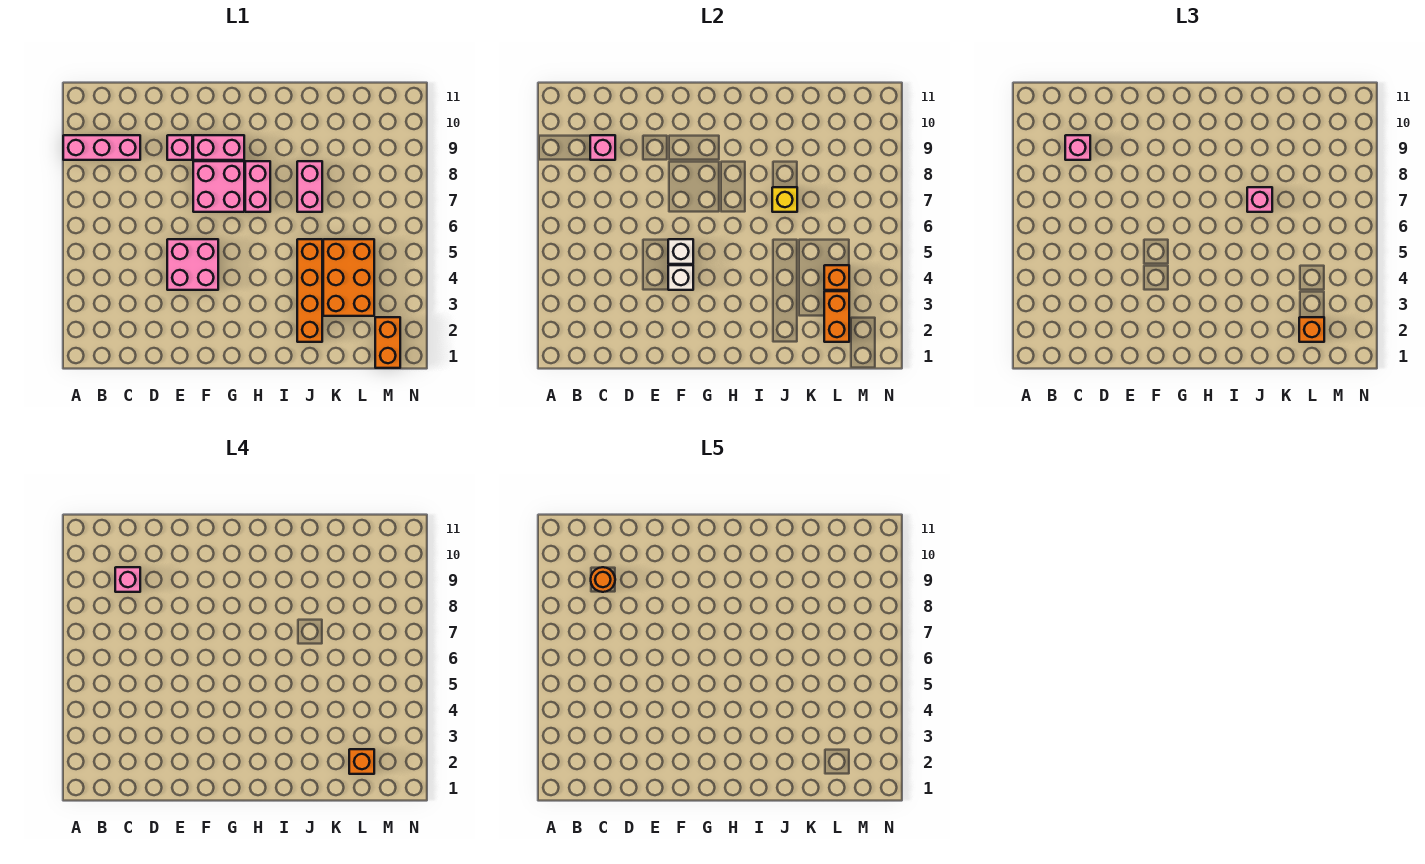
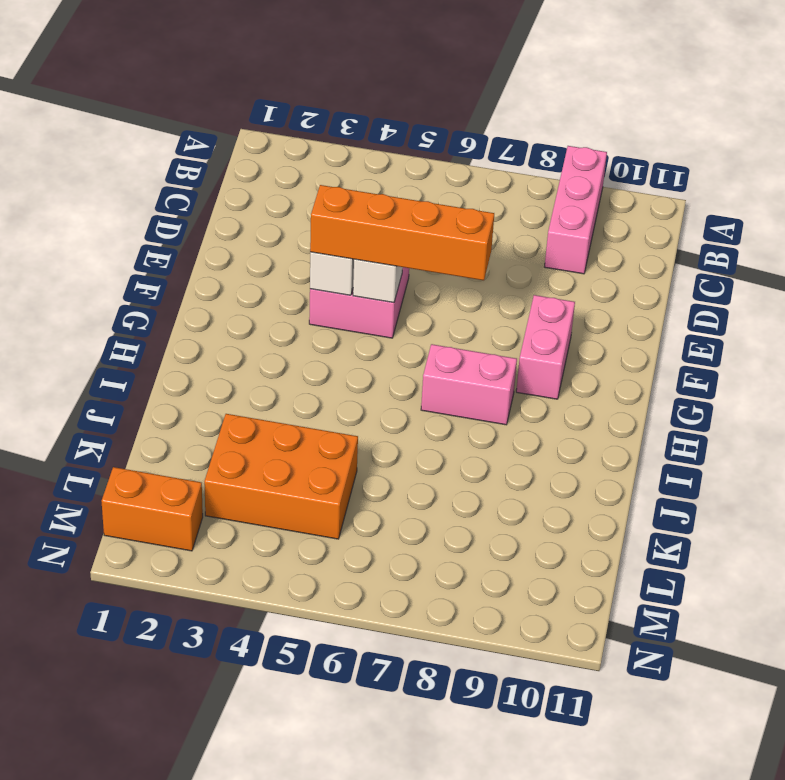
orange brick F4:F7 level 3 -> orange brick J2:J5 level 1
none -> pink brick E9 level 1
none -> pink brick F7:G8 level 1
none -> pink brick J7:J8 level 1

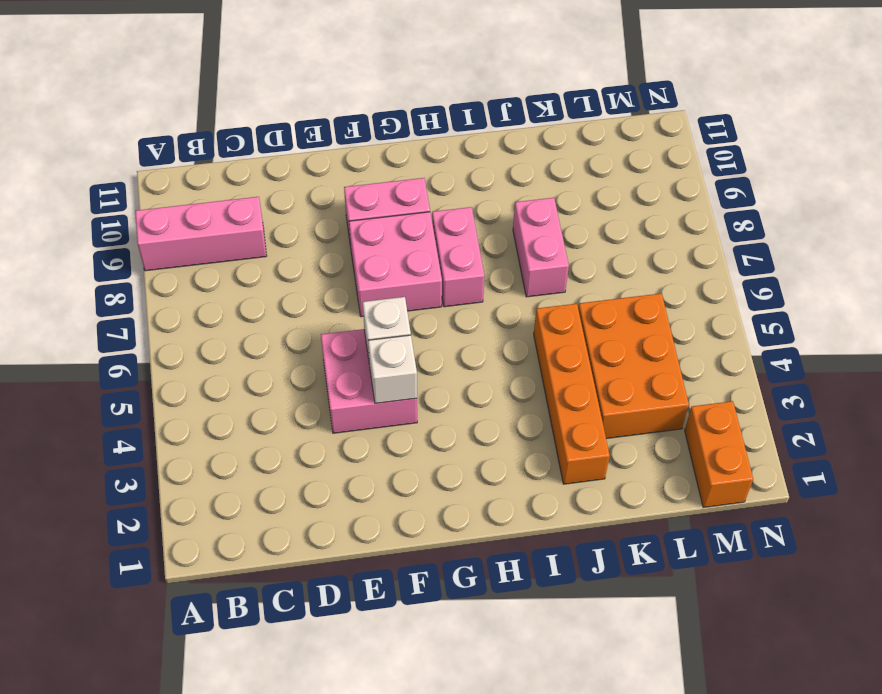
none -> pink brick E9 level 1
none -> pink brick C9 level 2
none -> yellow brick J7 level 2

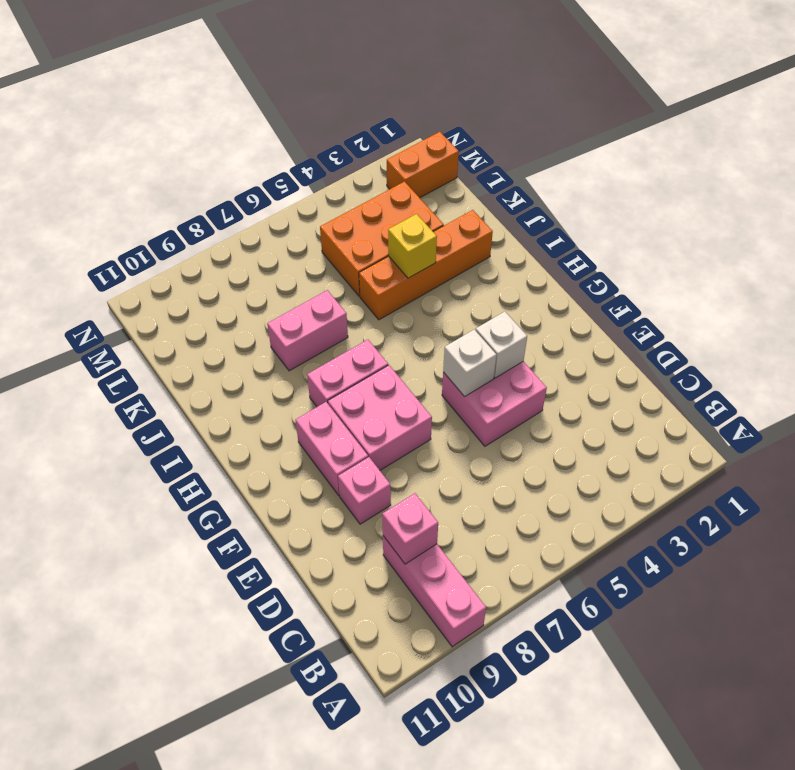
yellow brick J4 level 2 -> yellow brick J7 level 2
none -> orange brick L2:L3 level 2
none -> orange brick L4 level 2
none -> pink brick C9 level 3

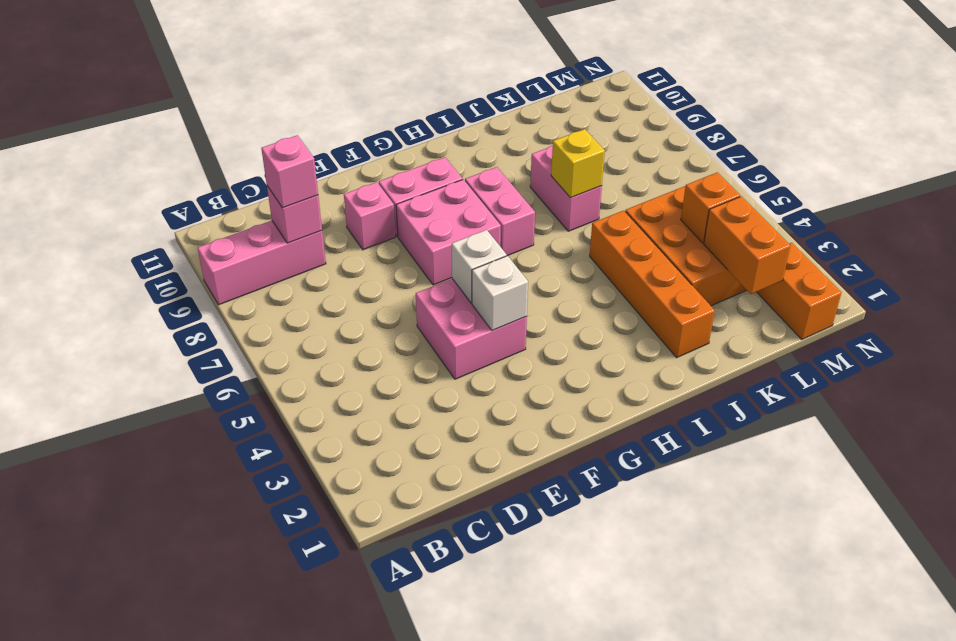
none -> pink brick J7 level 3
none -> orange brick L2 level 3
none -> pink brick C9 level 4

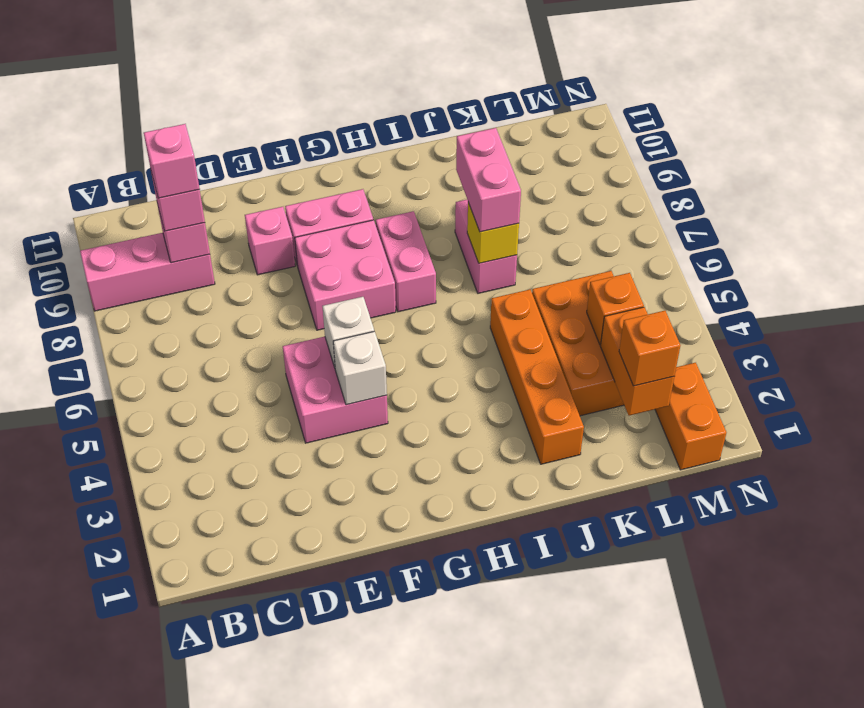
pink brick J7:J8 level 3 -> pink brick J7 level 3
none -> orange brick L2 level 4
none -> orange round brick C9 level 5

